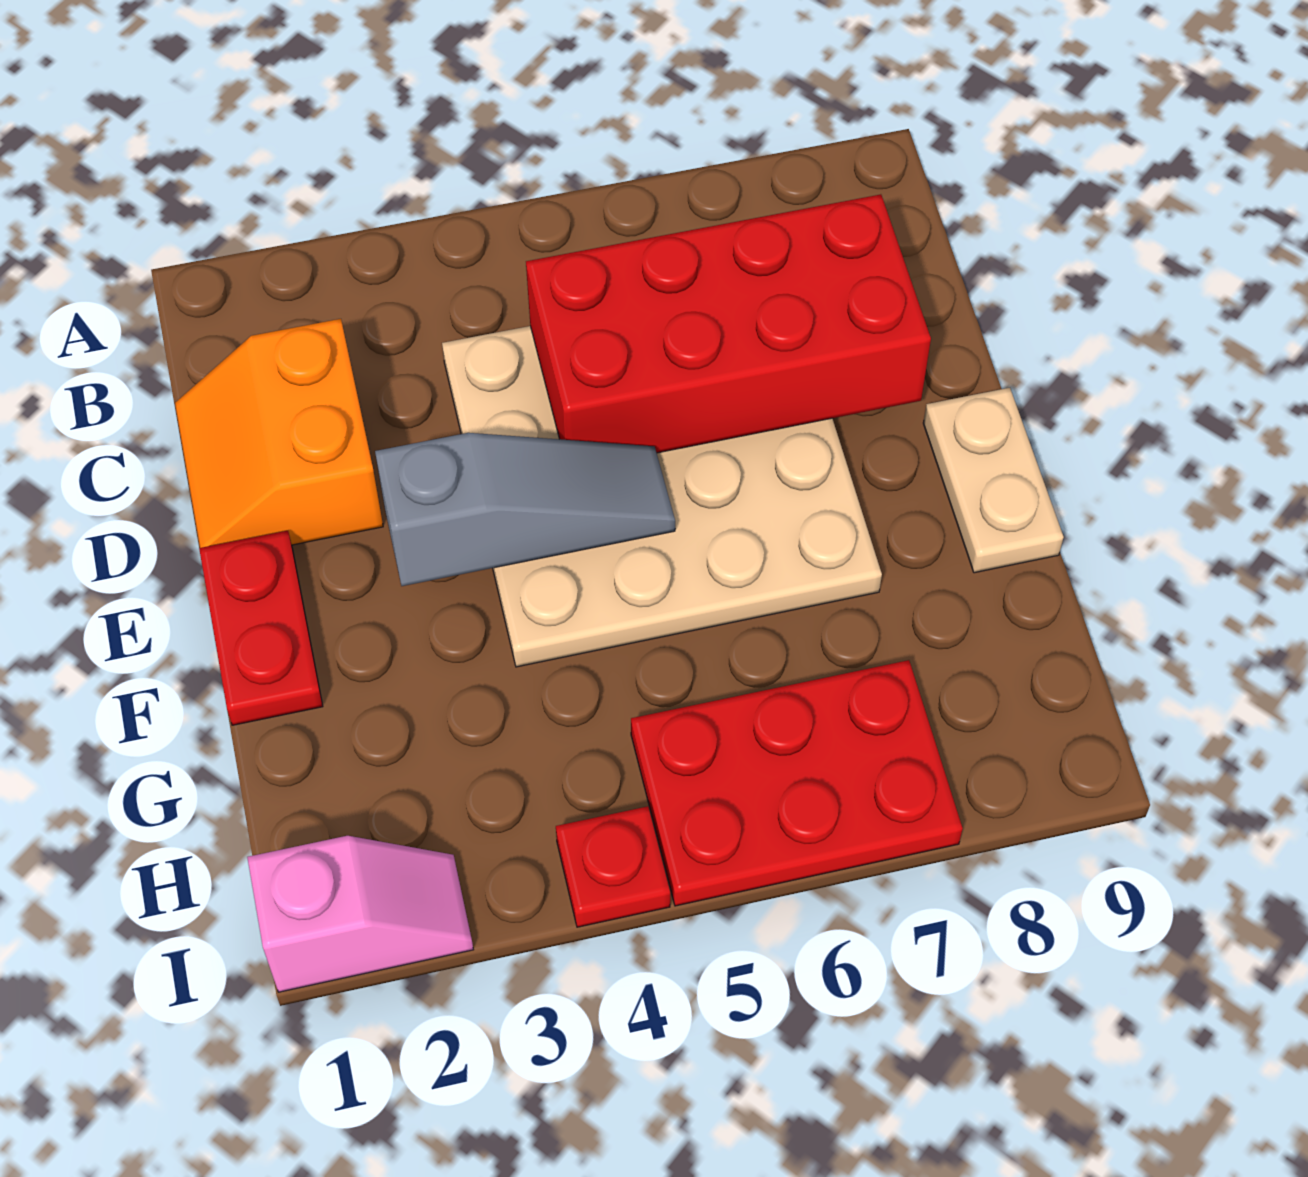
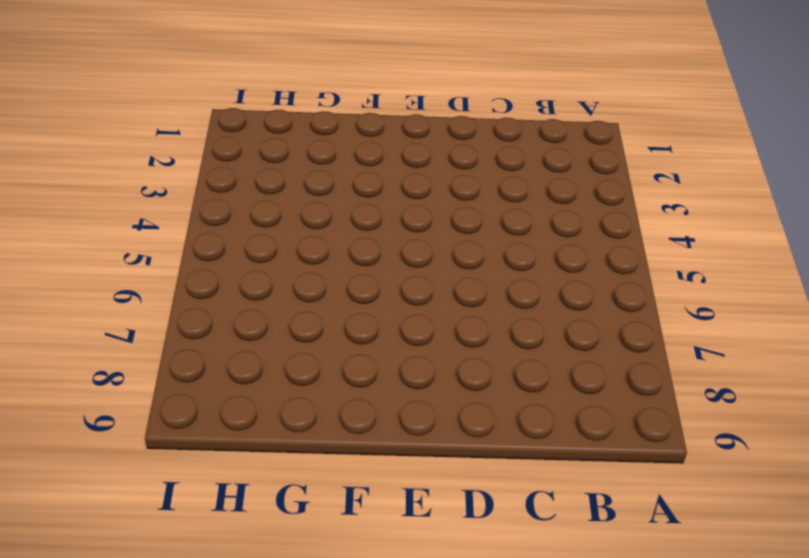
none -> orange slope C1:D2 level 1 top 2
none -> tan plate C4:F7 level 1

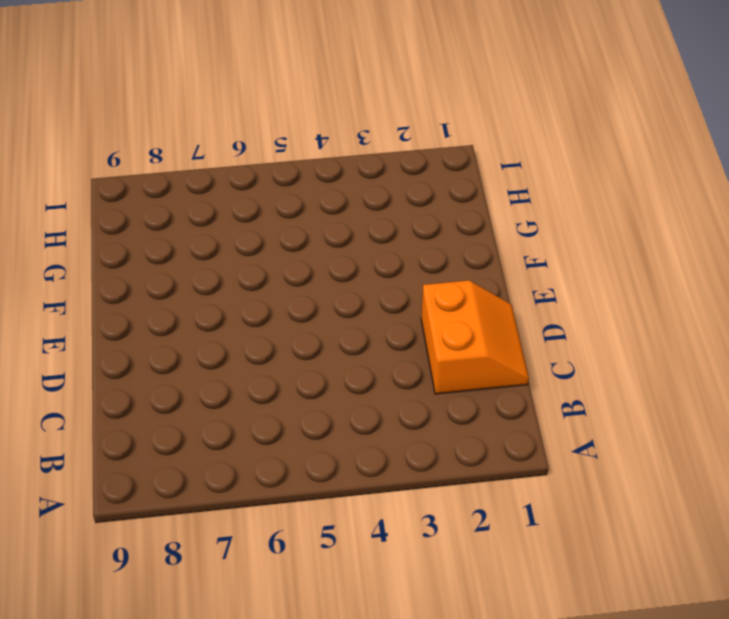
none -> tan plate C4:F7 level 1
none -> red plate E1:F1 level 1

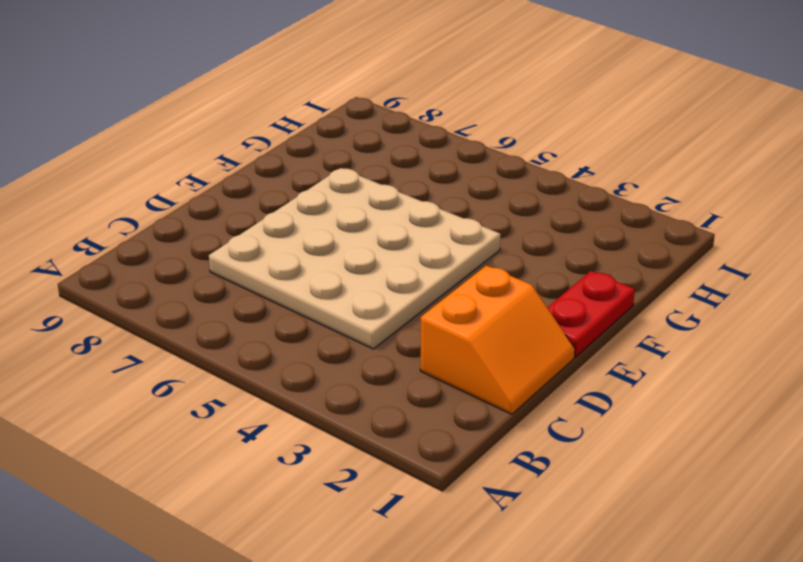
none -> tan plate E9:F9 level 1
none -> red plate H5:I7 level 1

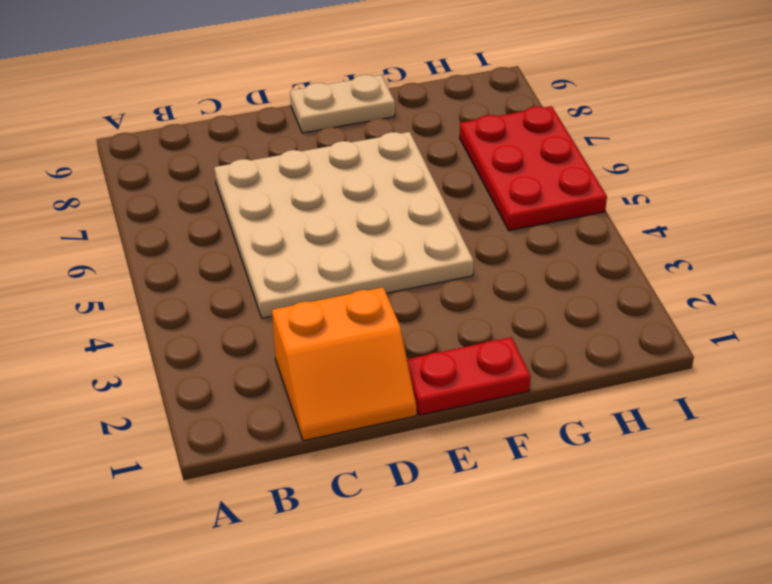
none -> pink slope I1:I2 level 1 top 1
none -> red plate I4 level 1

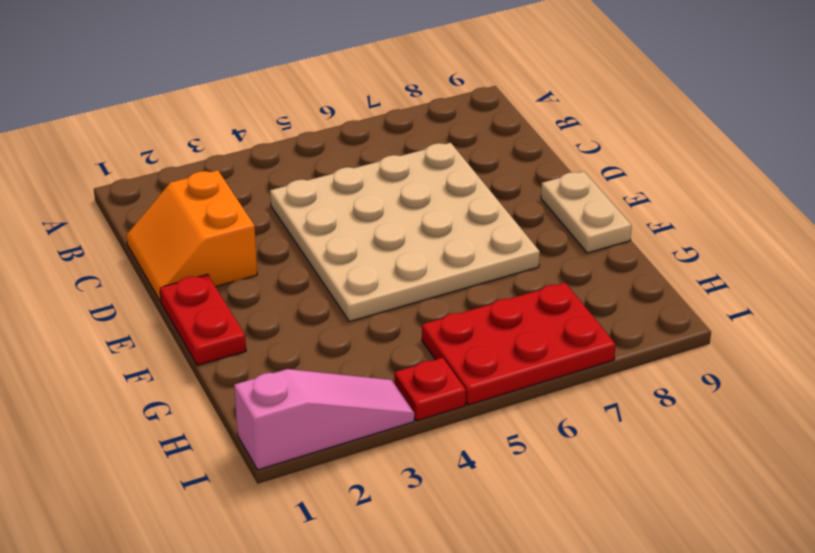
pink slope I1:I3 level 1 top 1 -> pink slope I1:I2 level 1 top 1
none -> red brick C5:D8 level 2
none -> grey slope E3:E5 level 2 top 3

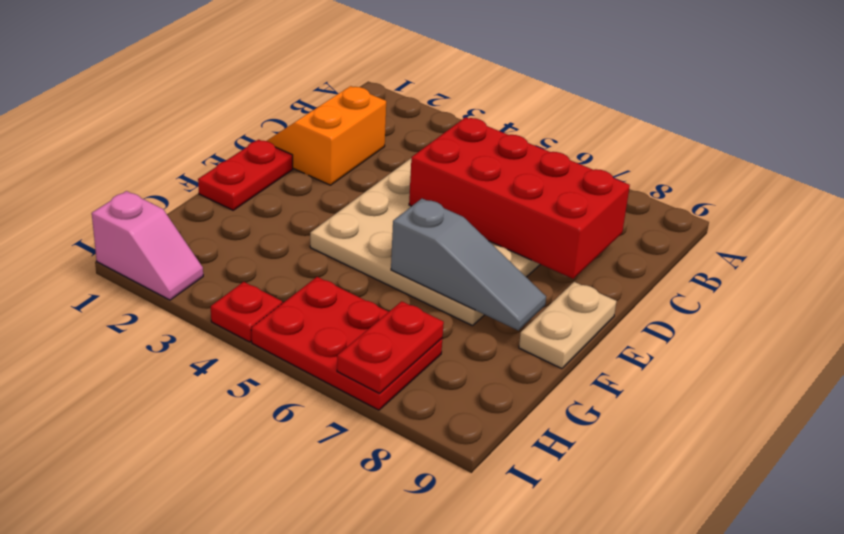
grey slope F6:F8 level 2 top 6 -> grey slope E3:E5 level 2 top 3
red plate H7:I7 level 2 -> none

